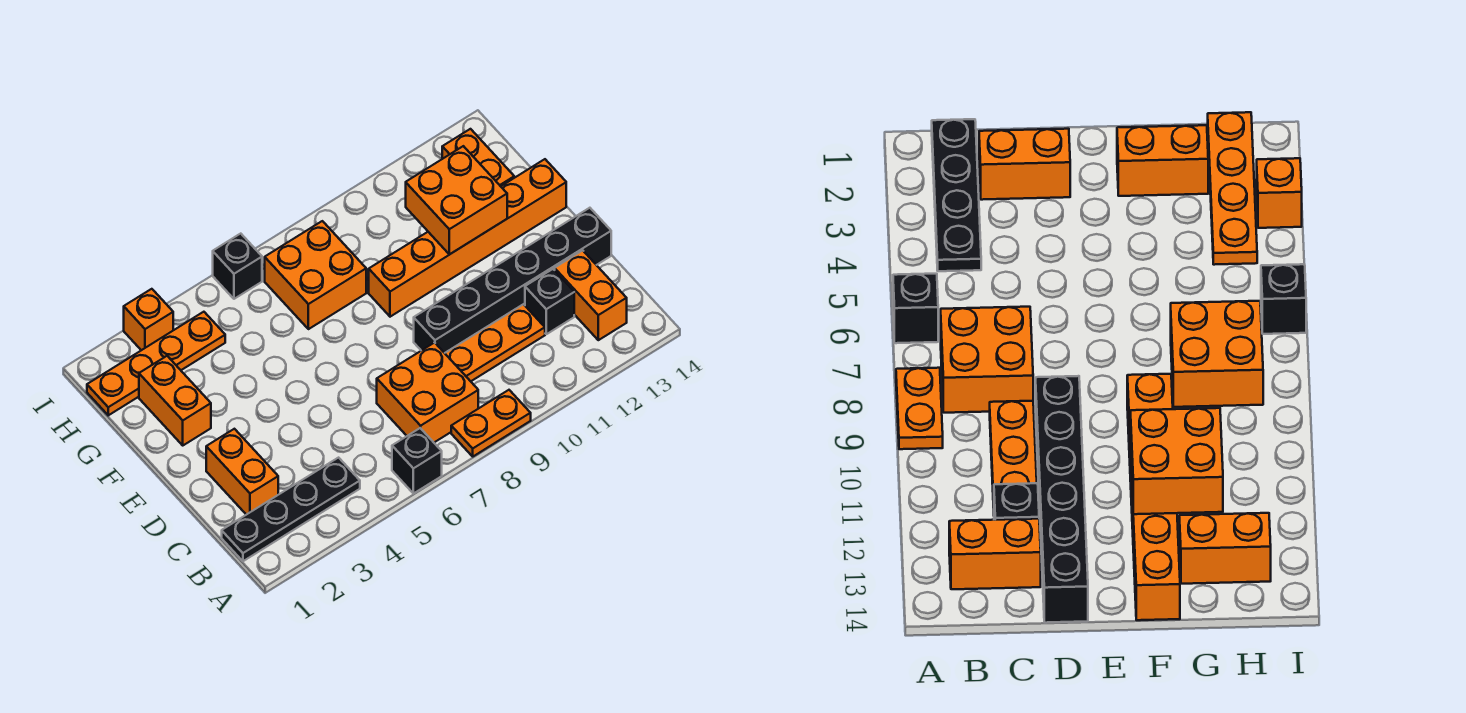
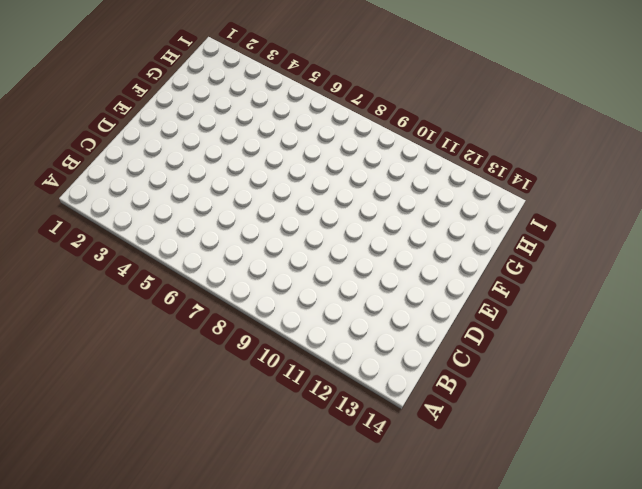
none -> black brick A6 level 1
none -> orange plate A8:A9 level 1
none -> black plate B1:B4 level 1

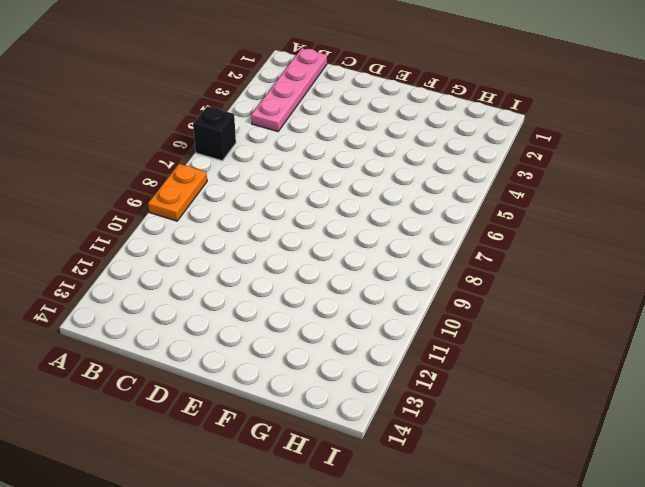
pink plate B1:B4 level 1 -> black plate B1:B4 level 1
none -> orange brick B7:C8 level 1
none -> orange brick B13:C13 level 1
none -> orange brick C2:D2 level 1

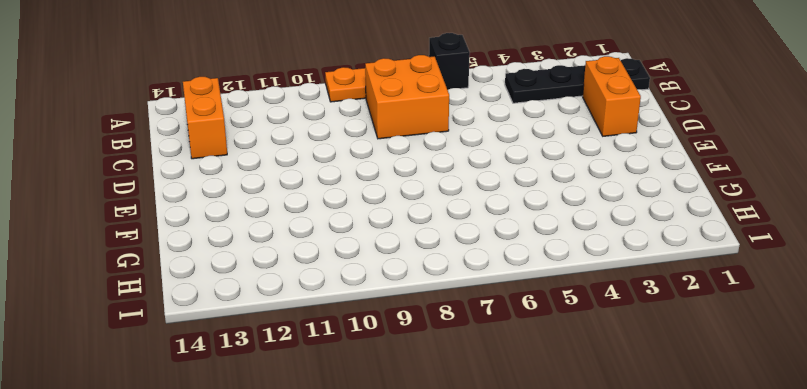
none -> orange plate C9:C11 level 1
none -> black brick C12 level 1
none -> black brick D9:D14 level 1

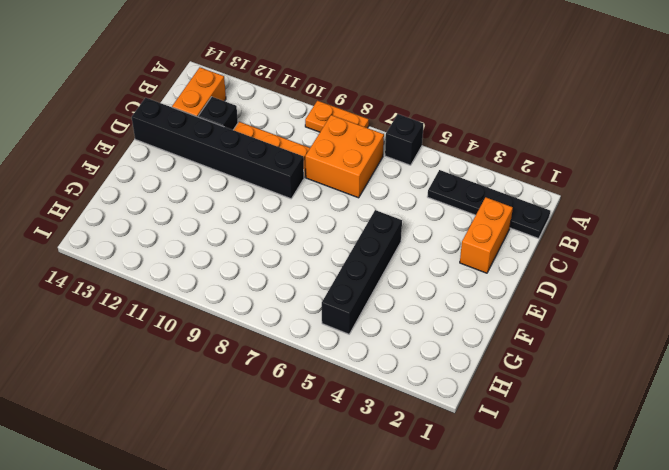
black brick E5:H5 level 1 -> none
none -> orange brick F2:G2 level 1
none -> orange brick F9:F14 level 1
none -> orange brick G7:H8 level 1

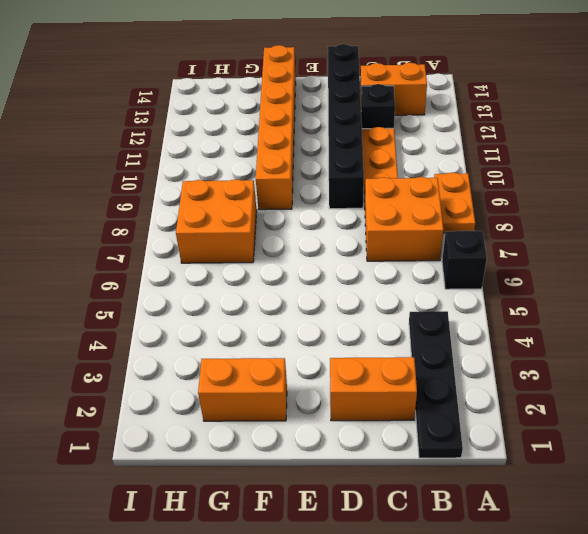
none -> orange brick G13:H13 level 1
none -> orange plate H1:H4 level 1
none -> orange brick I3 level 1

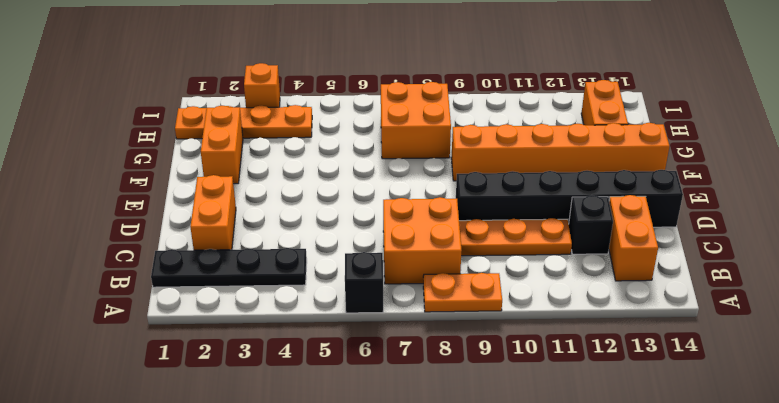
none -> black brick I6 level 1
none -> orange brick F11:G12 level 2

